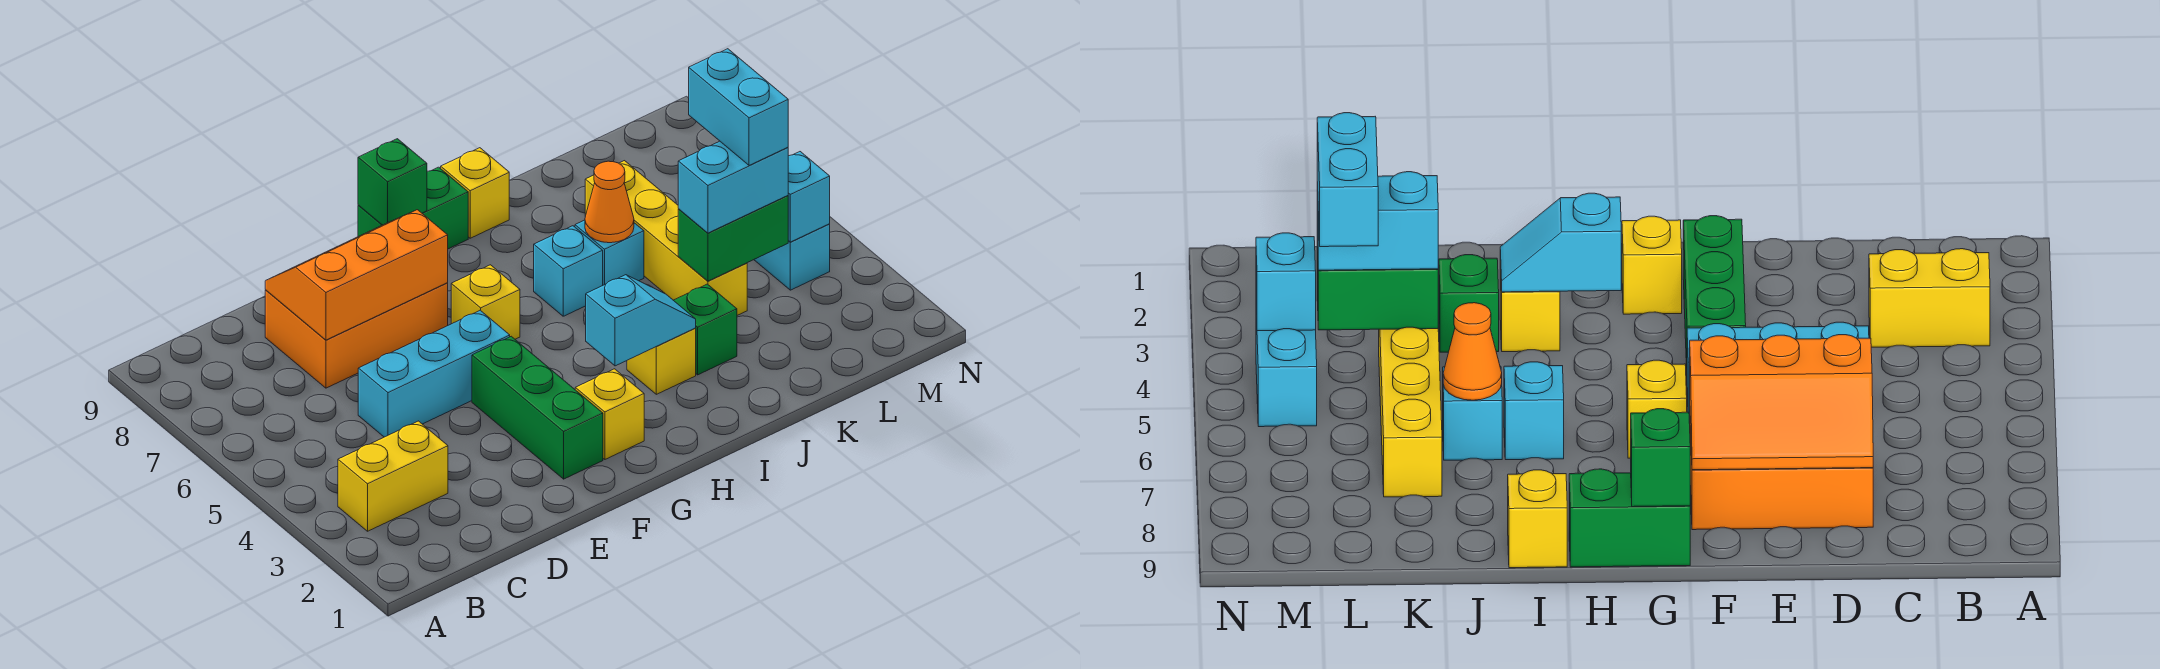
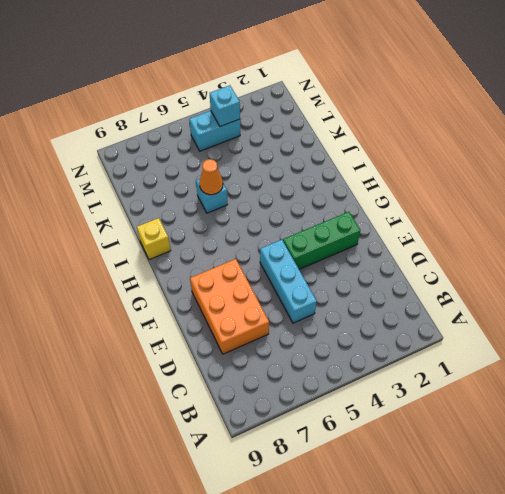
none -> yellow brick B3:C3 level 1
none -> yellow brick G2 level 1
none -> yellow brick G6 level 1

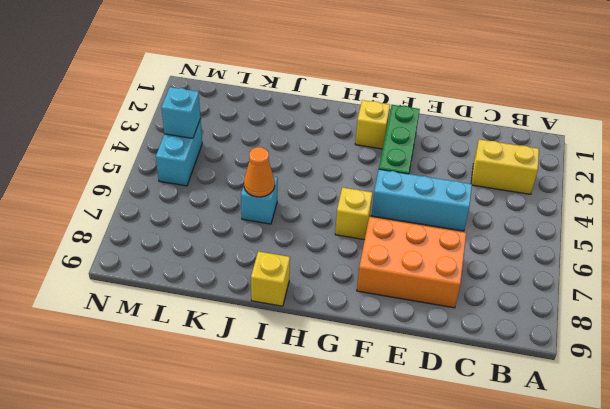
none -> green brick G9:H9 level 1
none -> yellow brick I3 level 1
none -> cyan brick I6 level 1

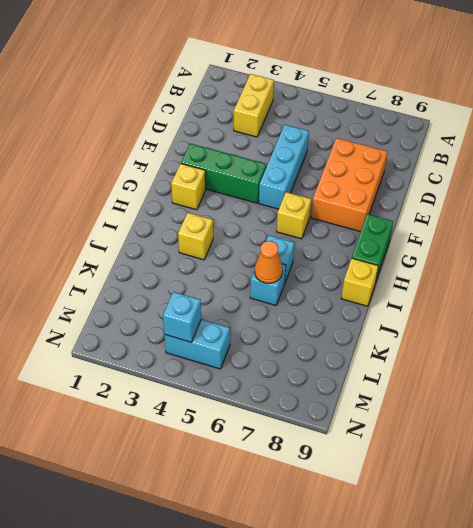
none -> green brick J3 level 1
none -> yellow brick K4:K7 level 1
none -> orange slope D7:F8 level 2 top 7

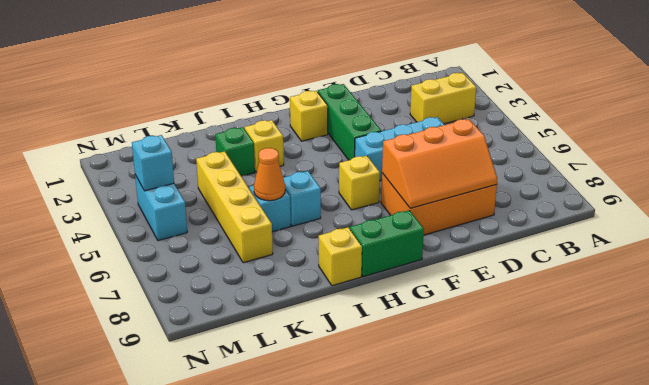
none -> green brick G9 level 2
none -> cyan slope H3:I3 level 2 top H
none -> green brick K4:L4 level 2

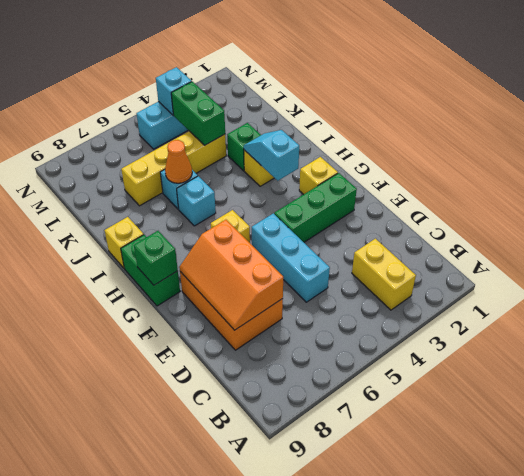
none -> cyan brick K4:L4 level 3
none -> cyan brick L4:L5 level 4

